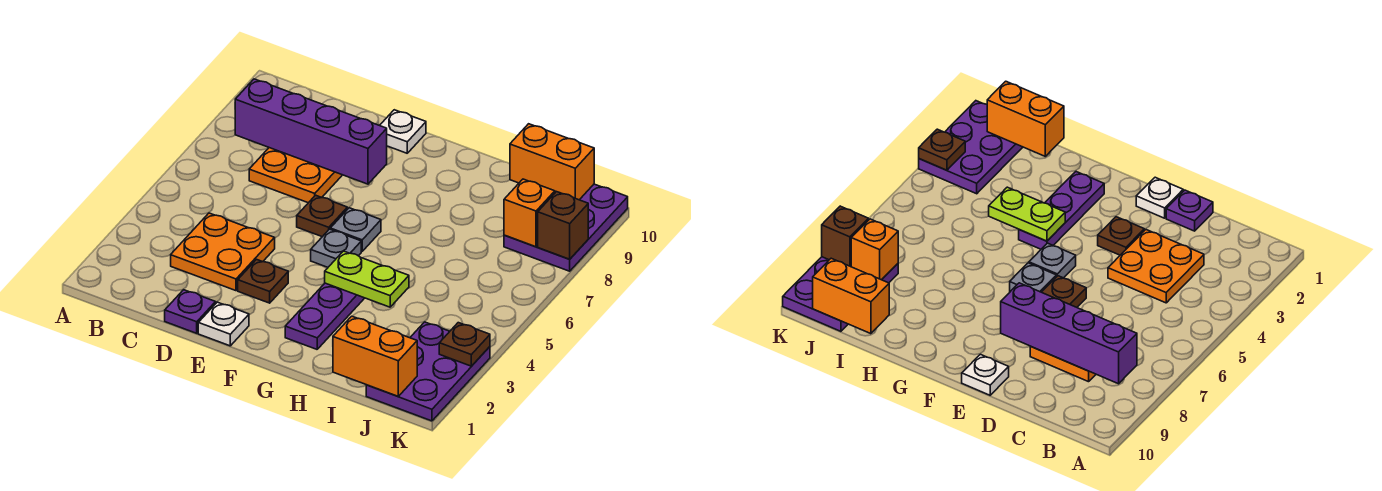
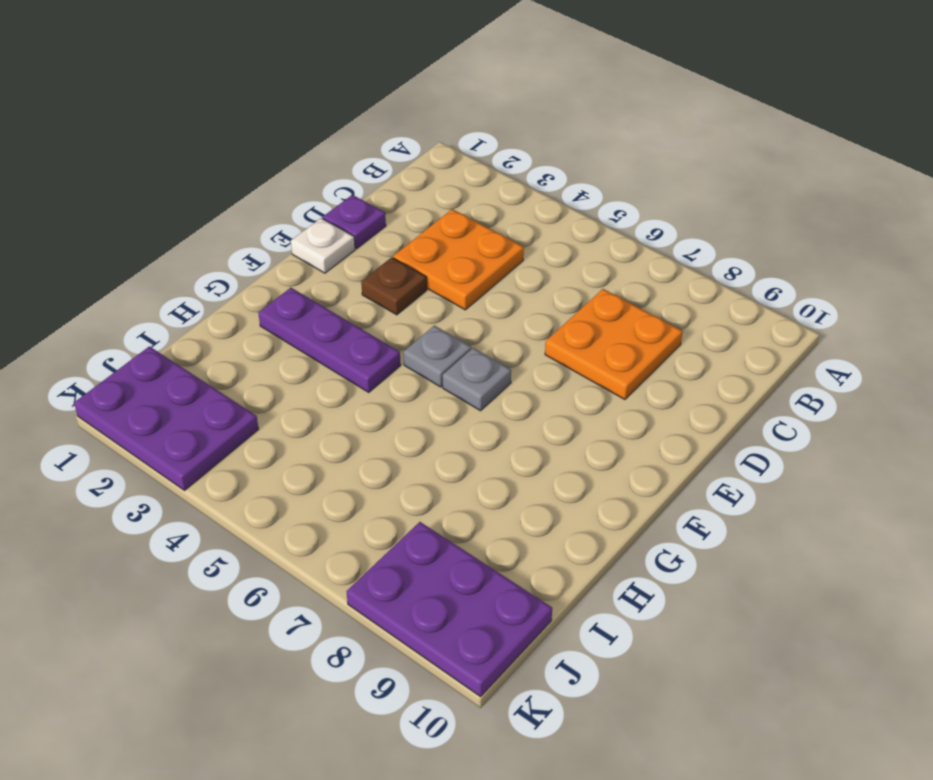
none -> brown plate E6 level 1
none -> white plate E10 level 1
none -> purple brick B8:E8 level 2

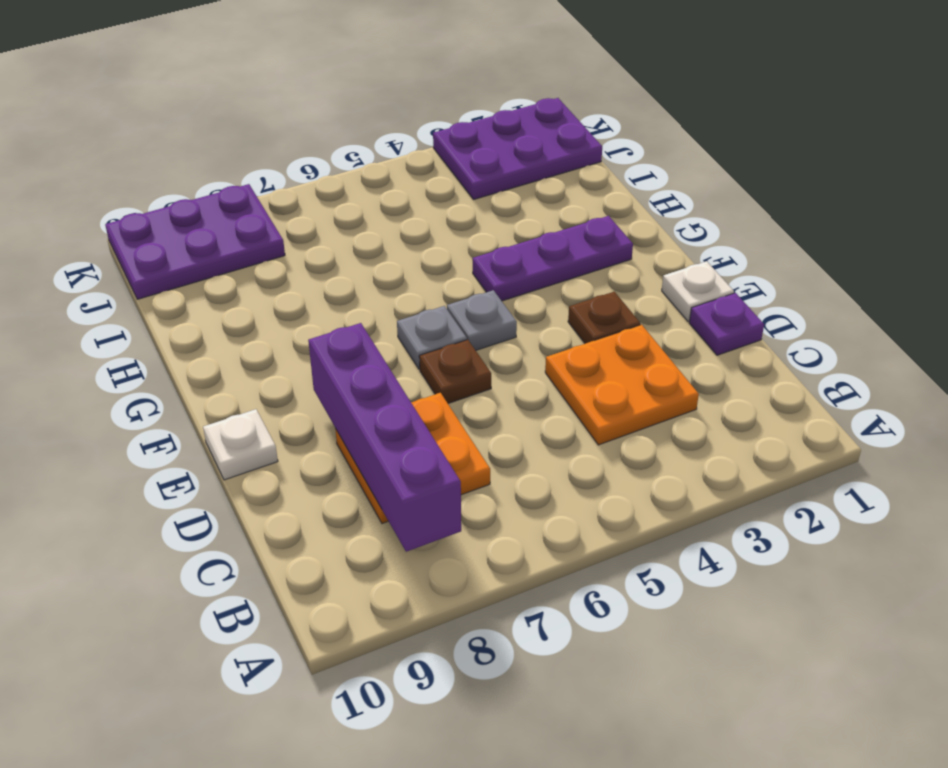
none -> lime plate G4:H4 level 2
none -> orange brick I1:J1 level 2
none -> orange brick I10:J10 level 2

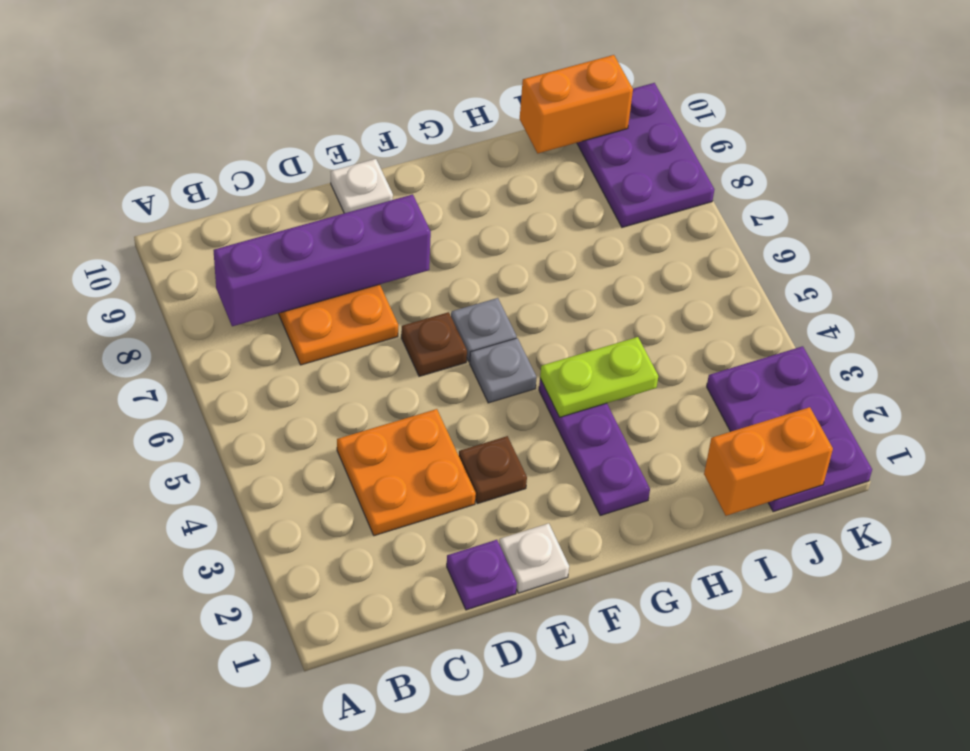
none -> orange brick J8 level 2
none -> brown plate K3 level 2
none -> brown brick K8 level 2

